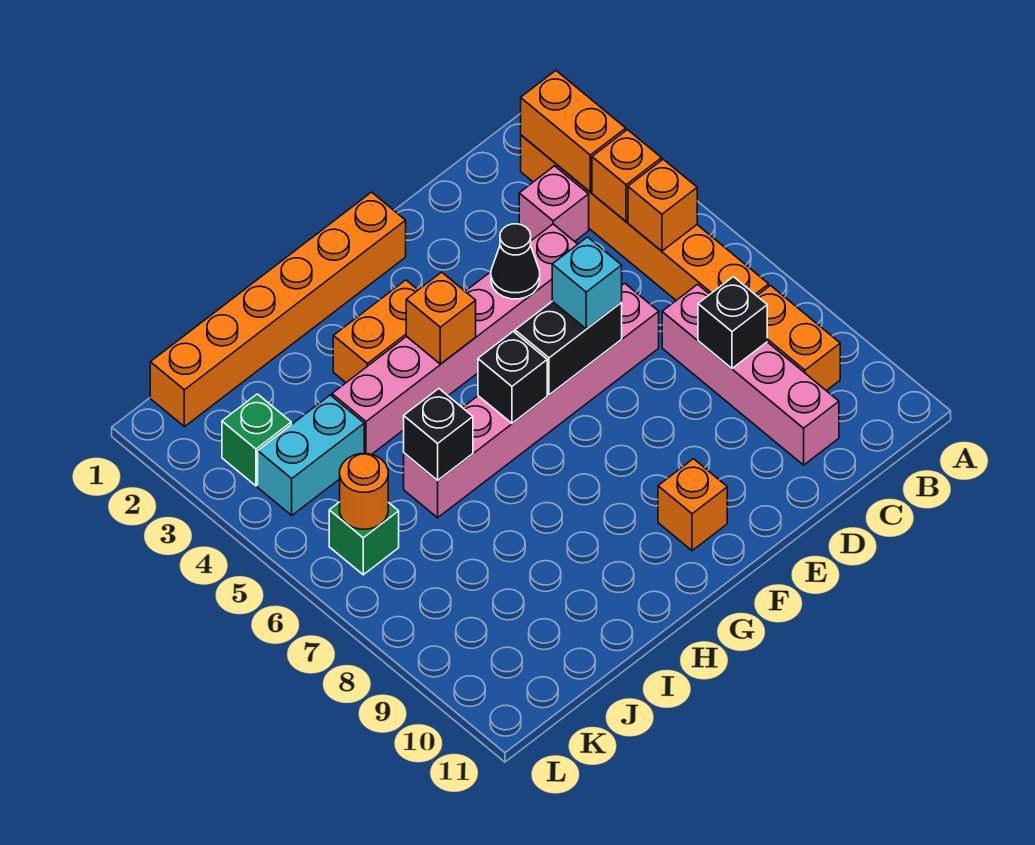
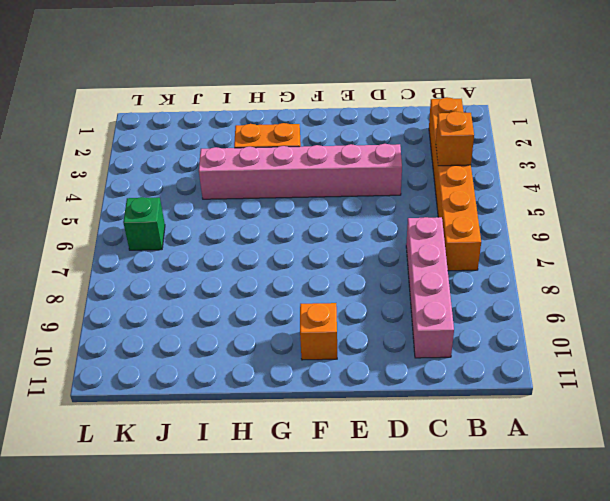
none -> orange brick B8:B9 level 1
none -> pink brick C3 level 1
none -> pink brick D6:I6 level 1

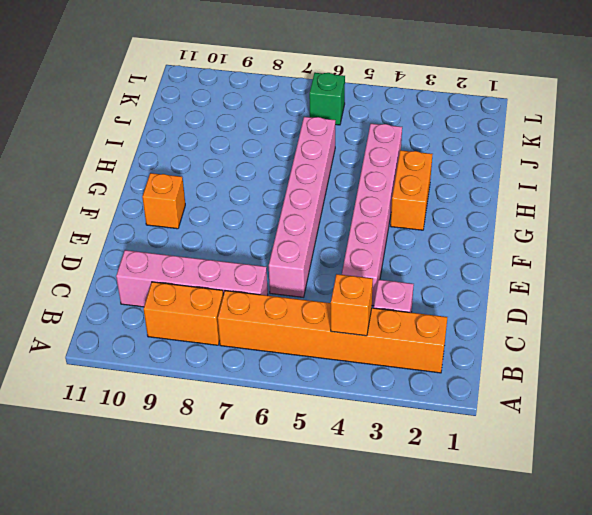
none -> orange brick F1:K1 level 1
none -> cyan brick J4:K4 level 1
none -> green brick K3 level 1

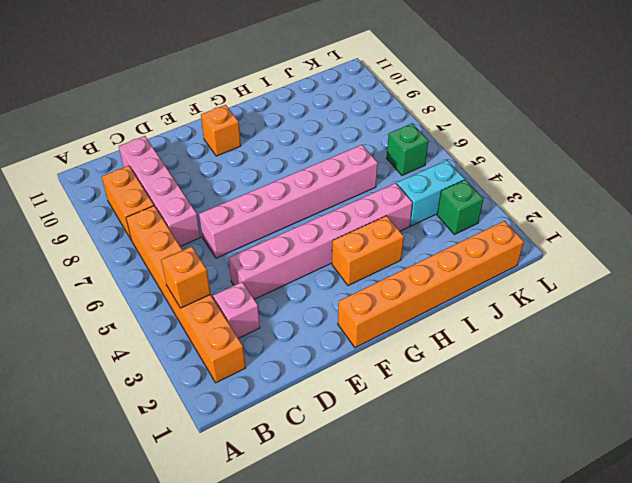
none -> orange brick B2:B3 level 2
none -> orange brick B5 level 2
none -> black brick C8 level 2

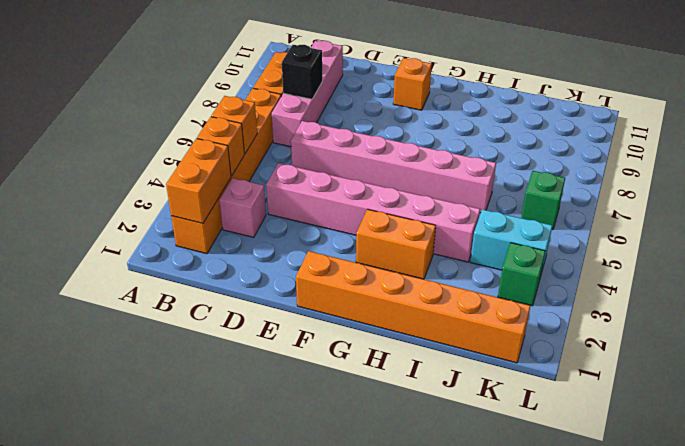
none -> black cone E4 level 2
none -> black brick E6:F6 level 2
none -> orange brick G4 level 2

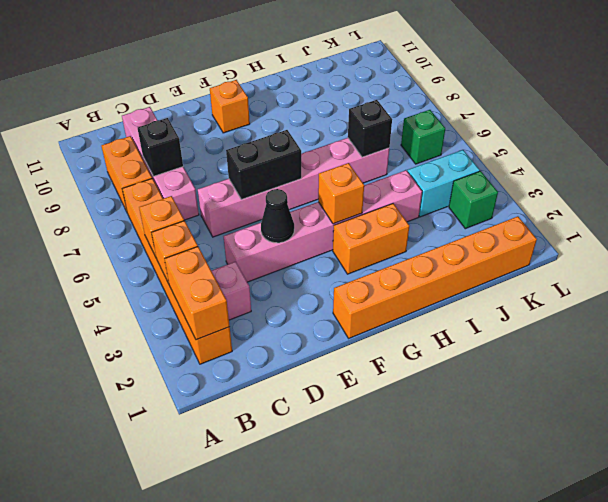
none -> black brick G6 level 2
none -> orange round brick K6 level 2
none -> cyan brick E6 level 3

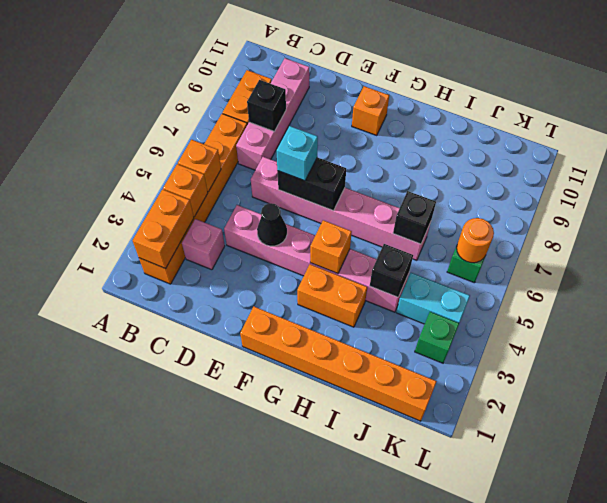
black brick I4 level 2 -> black brick G6 level 2

